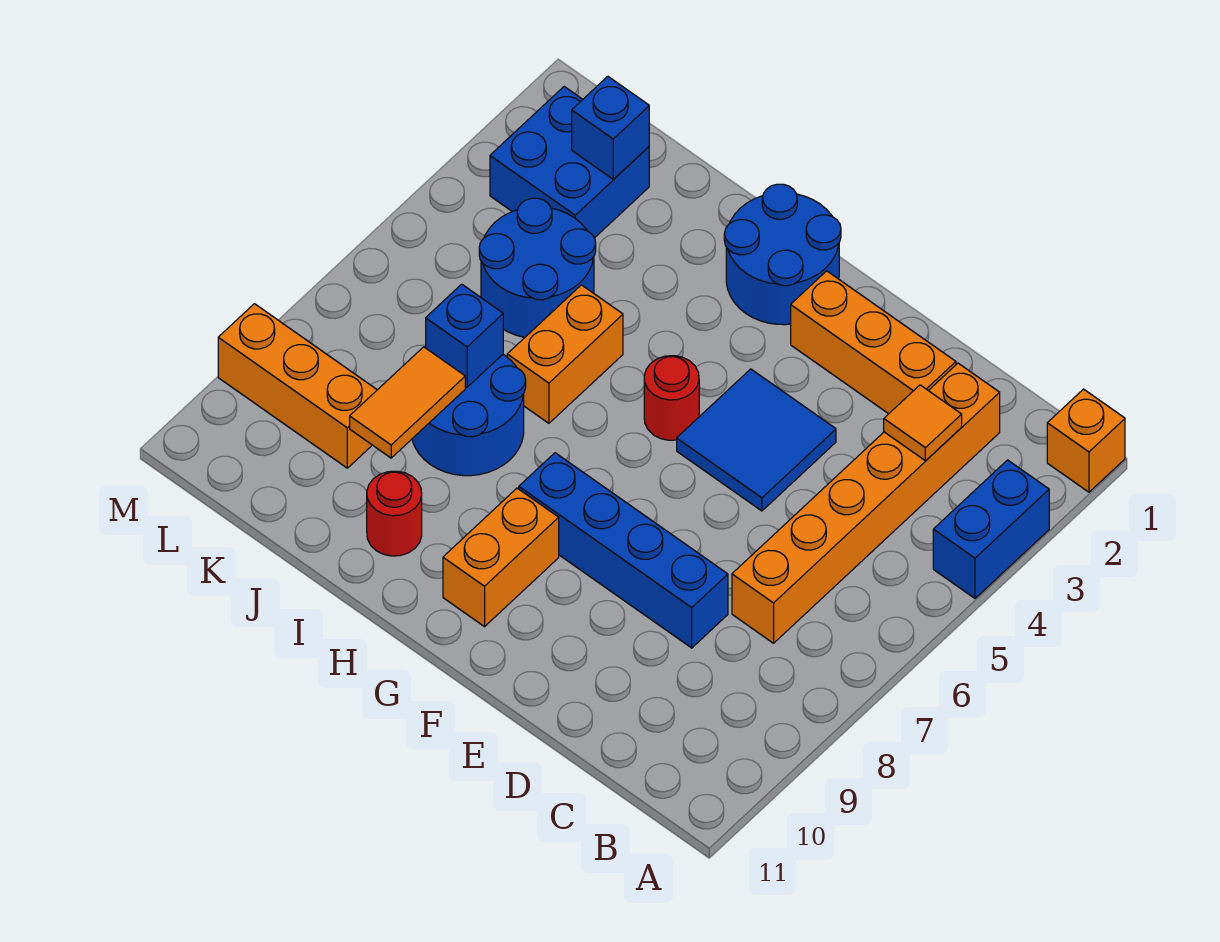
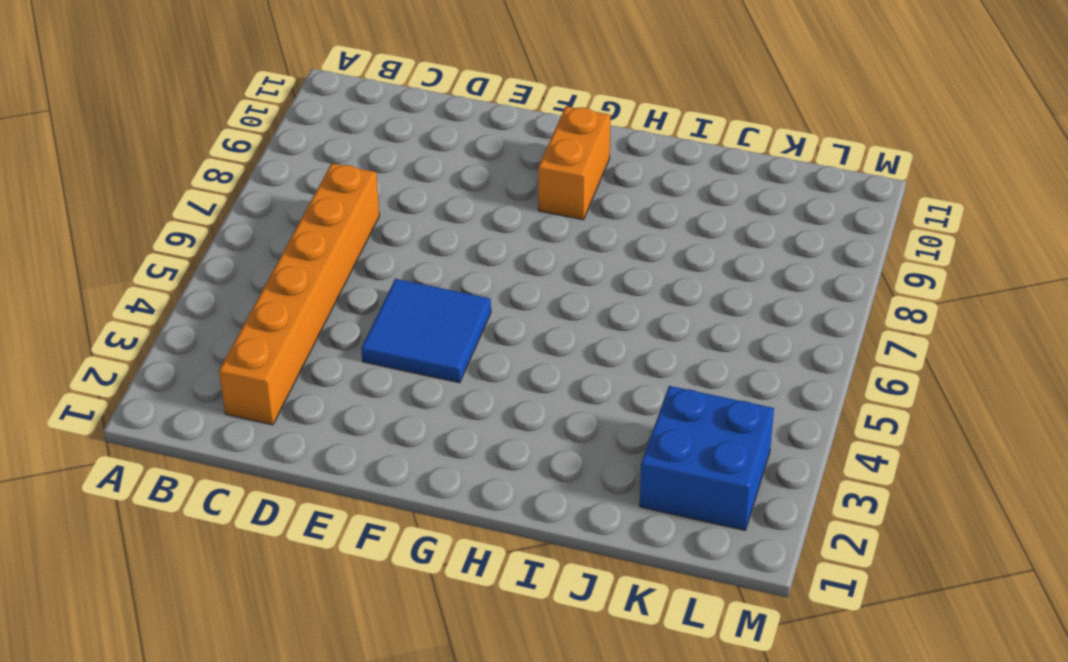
none -> orange brick A1 level 1
none -> blue brick A3:A4 level 1
none -> orange brick D2:F2 level 1

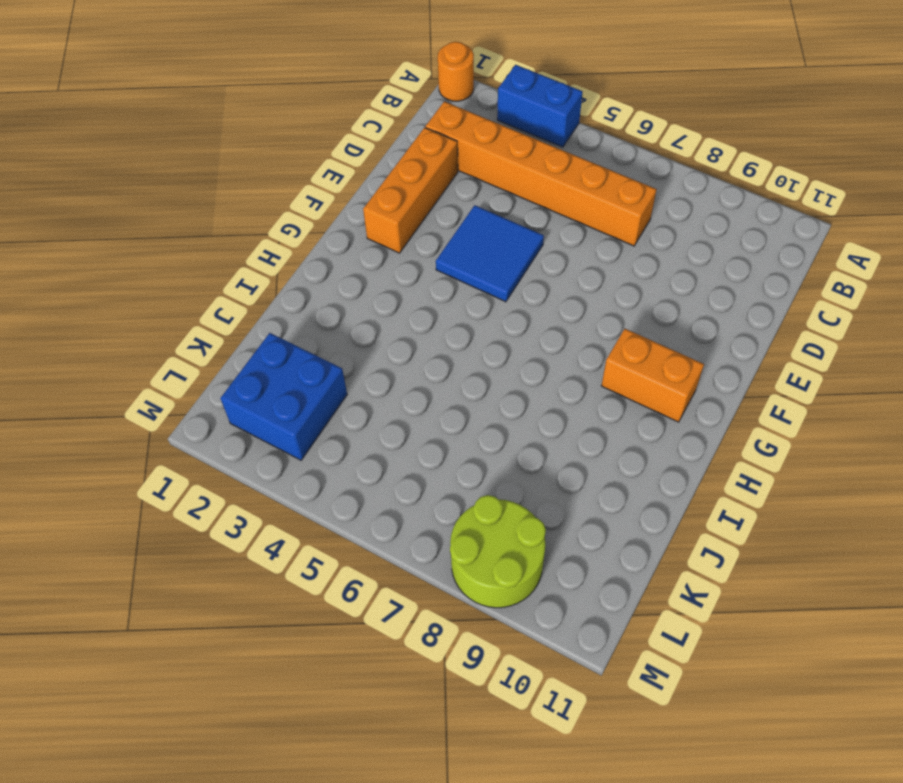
orange round brick A1 level 1 -> orange brick A1 level 1
lime round brick L8:M9 level 1 -> orange brick K9:M9 level 1
none -> blue brick D8:G8 level 1
none -> blue round brick G1:H2 level 1
none -> red round brick G5 level 1

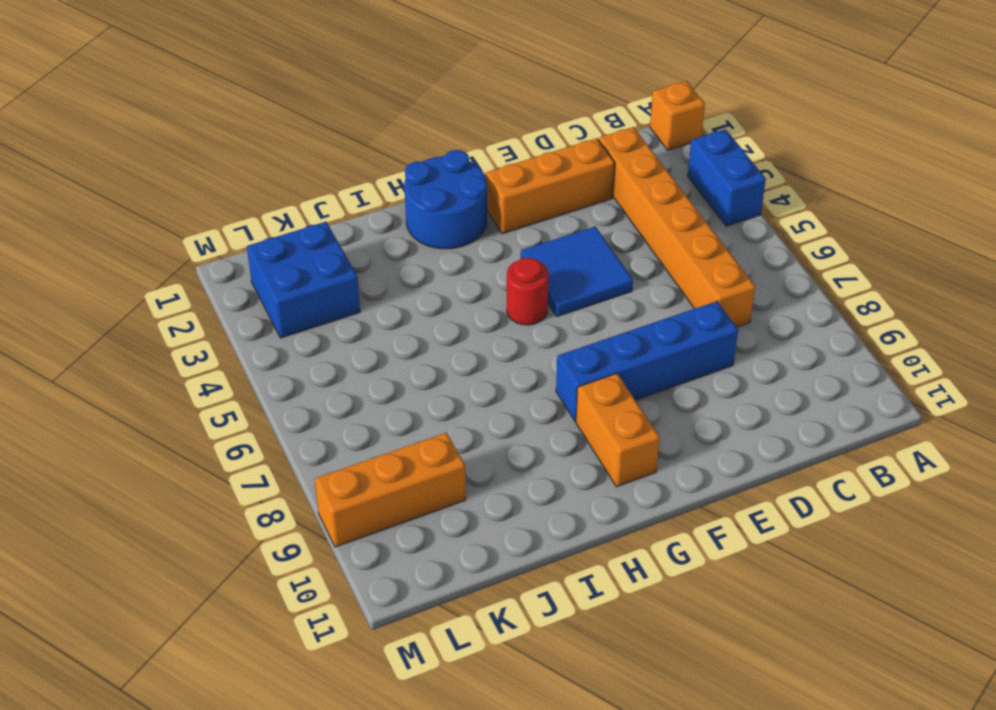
none -> orange brick I5:I6 level 1
none -> blue round brick I7:J8 level 1
none -> red round brick I10 level 1

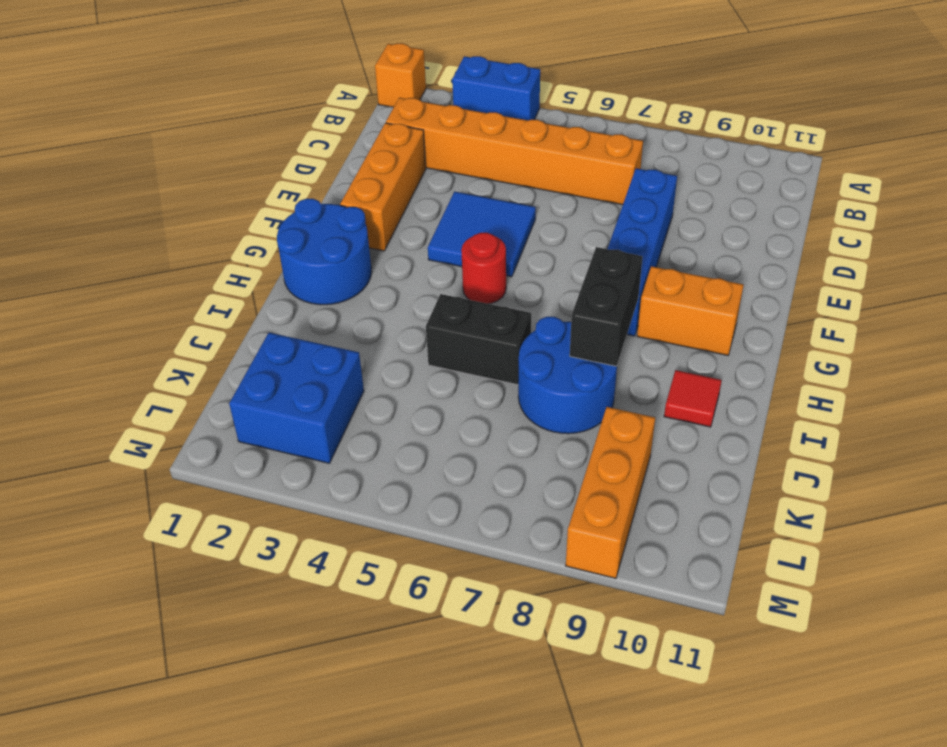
black brick H8:I8 level 2 -> none
black brick I5:I6 level 1 -> orange brick I5:I6 level 1
red tile I10 level 1 -> red round brick I10 level 1
none -> blue round brick J4:K5 level 1
none -> orange tile C3 level 2
none -> blue brick J7 level 2

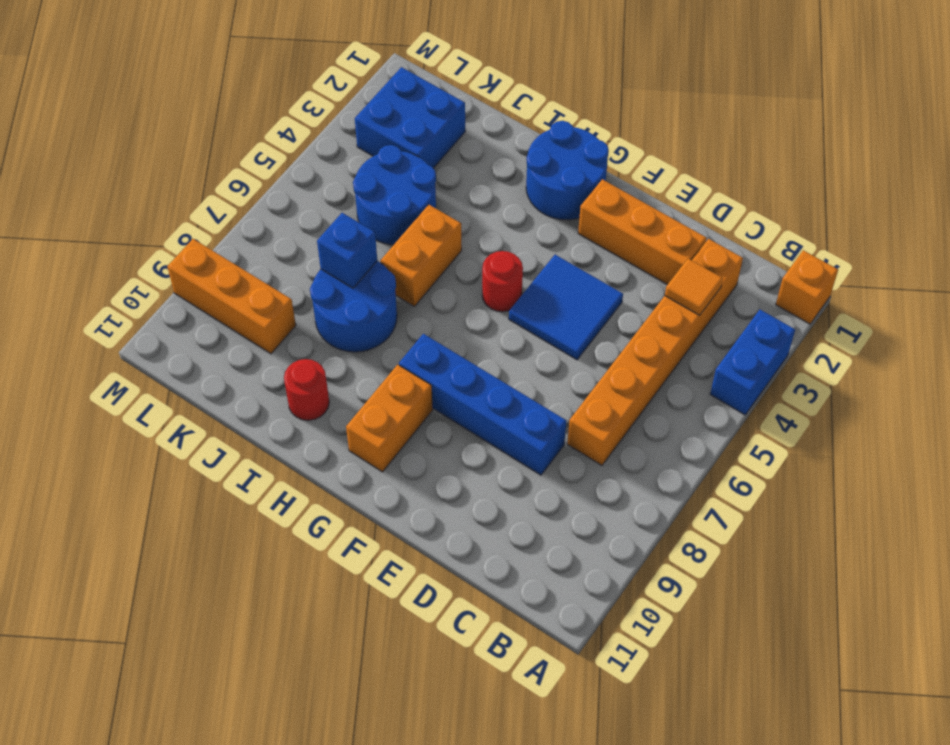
none -> orange tile J8:J9 level 2
none -> blue brick K2 level 2

